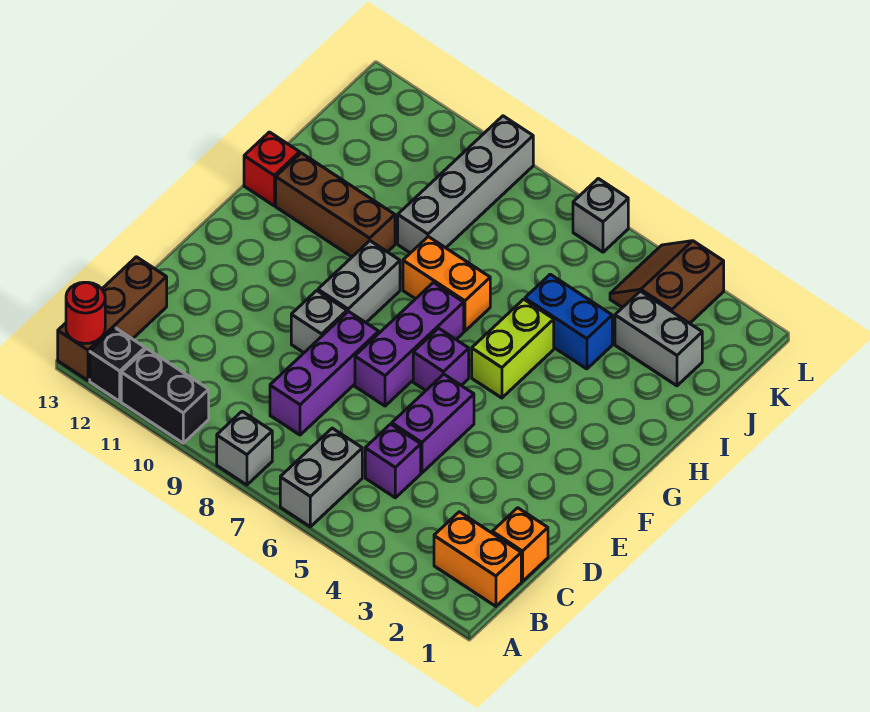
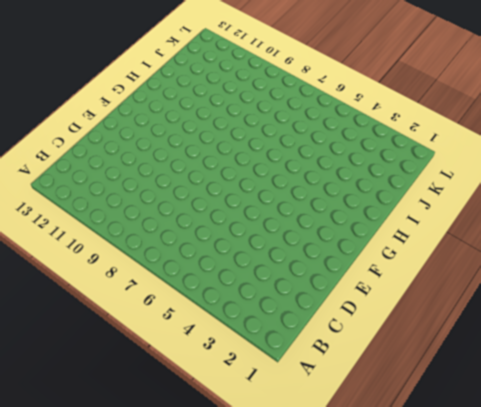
none -> grey brick A6:B6 level 1
none -> grey brick A8 level 1
none -> black brick A10:A11 level 1

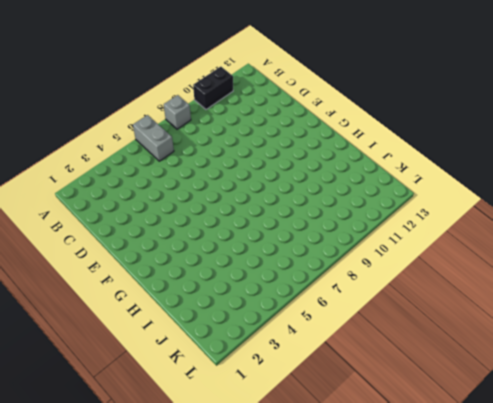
none -> black brick A12 level 1
none -> brown brick A13:C13 level 1
none -> orange brick B1:B2 level 1

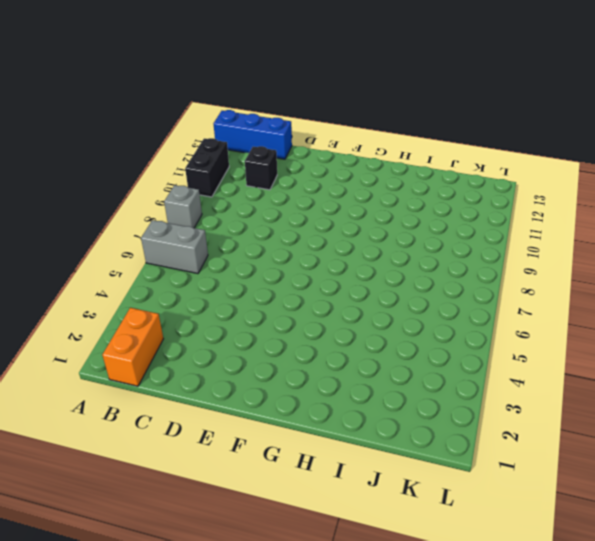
blue brick A13:C13 level 1 -> brown brick A13:C13 level 1
black brick C11 level 1 -> black brick A12 level 1
none -> orange brick C1 level 1
none -> purple brick C5 level 1
none -> purple brick C8:E8 level 1

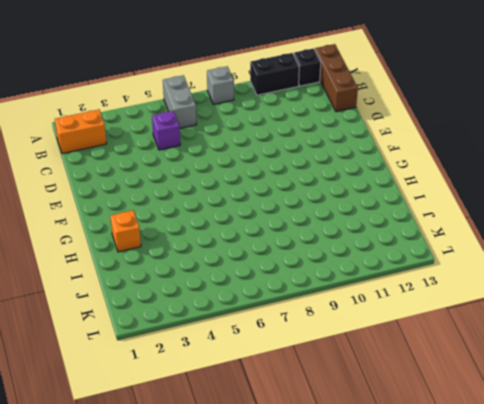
orange brick H2 level 1 -> orange brick C1 level 1
none -> purple brick C8:E8 level 1
none -> purple brick D5:E5 level 1
none -> purple brick E7:G7 level 1

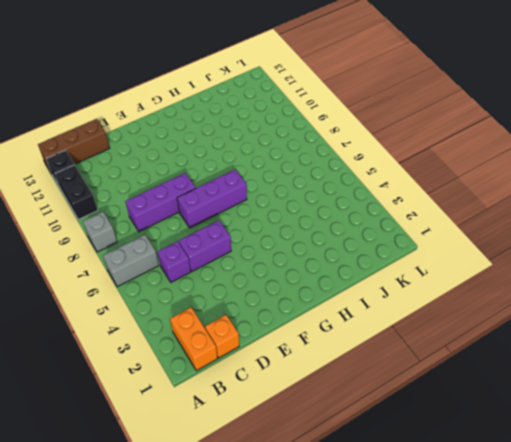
none -> grey brick E9 level 1
none -> purple brick F6 level 1
none -> grey brick F9:G9 level 1

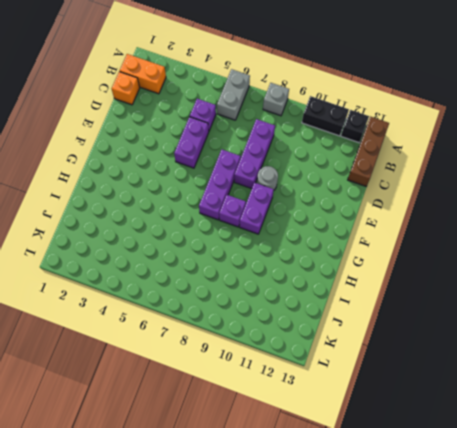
grey round brick E9 level 1 -> grey brick E9 level 1
purple brick F9:G9 level 1 -> grey brick F9:G9 level 1
purple brick G8 level 1 -> purple brick F6 level 1
none -> lime brick G5:H5 level 1
none -> orange brick H7:H8 level 1
none -> brown brick H10:H12 level 1

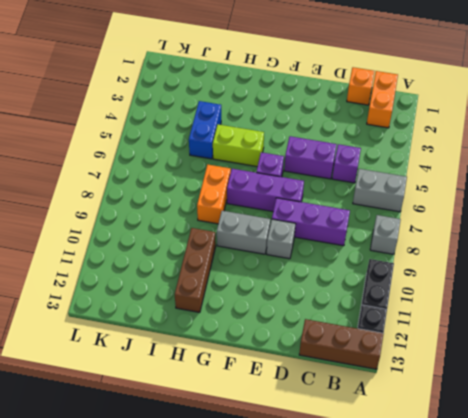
none -> red brick H13 level 1
none -> grey brick I9:L9 level 1
none -> grey brick J2:J3 level 1

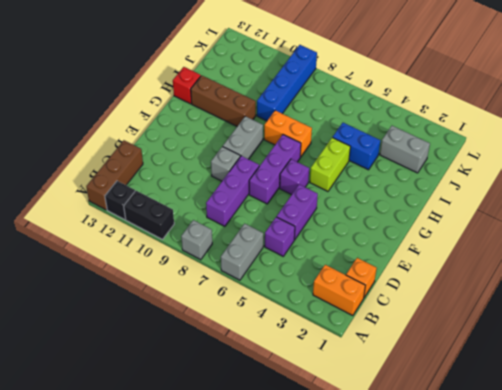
blue brick I9:L9 level 1 -> grey brick I9:L9 level 1
none -> brown slope K3:L4 level 1 top 3
none -> grey brick L6 level 1
none -> red round brick A13 level 2

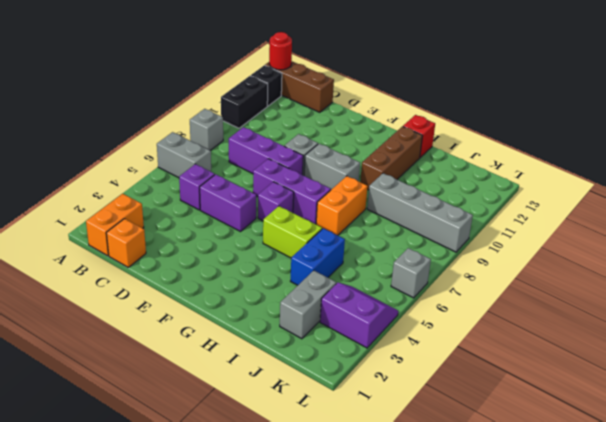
purple slope K3:L4 level 1 top 3 -> brown slope K3:L4 level 1 top 3

